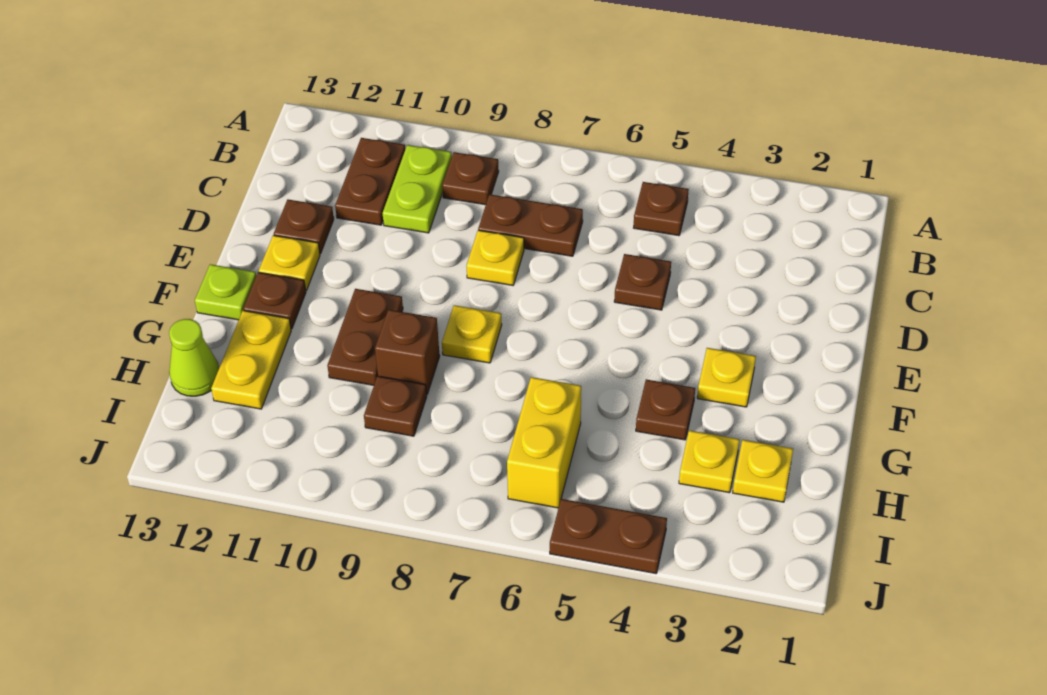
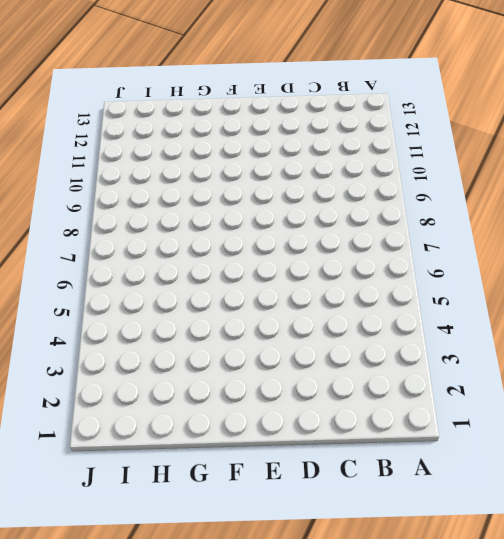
none -> brown plate B5 level 1
none -> brown plate B9 level 1
none -> lime plate B10:C10 level 1

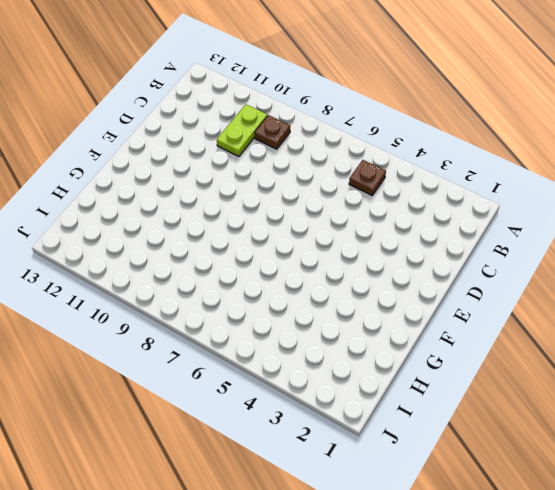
none -> brown plate B11:C11 level 1
none -> brown plate C7:C8 level 1
none -> brown plate D5 level 1

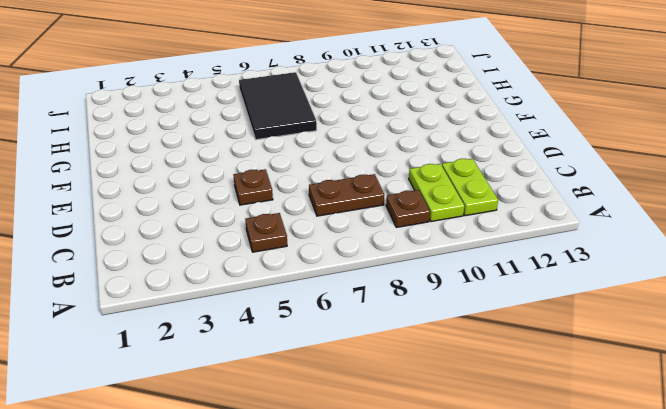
lime plate B11:C11 level 1 -> brown plate B11:C11 level 1
black tile G6:I7 level 1 -> yellow brick H6:I6 level 1
none -> yellow plate D8 level 1
none -> brown plate D12 level 1
none -> yellow plate E12 level 1

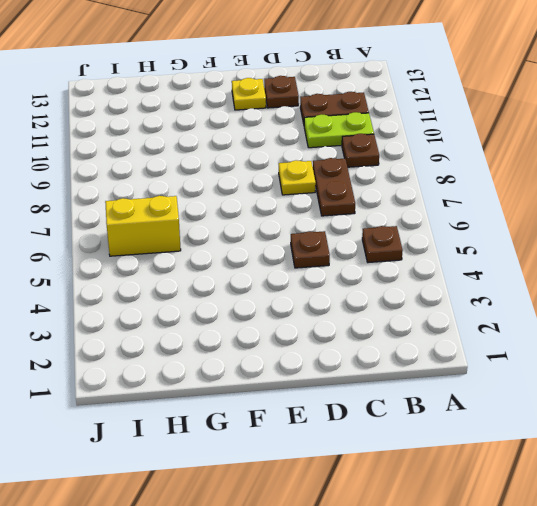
none -> yellow plate F3 level 1
none -> yellow plate F8 level 1
none -> brown plate F10:G10 level 1

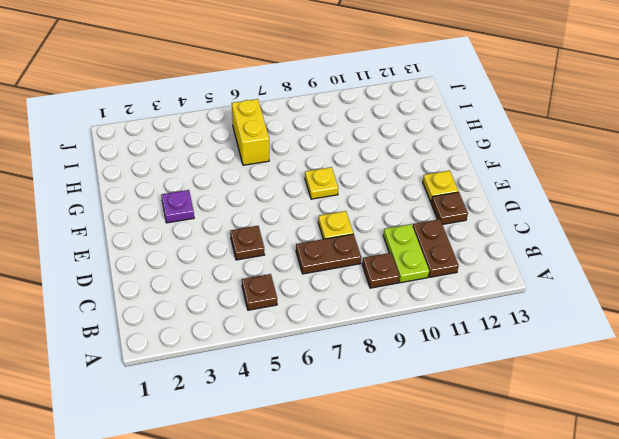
purple plate F3 level 1 -> yellow plate F3 level 1
none -> brown plate F10:G10 level 1
none -> brown plate F12 level 1
none -> lime plate F13 level 1

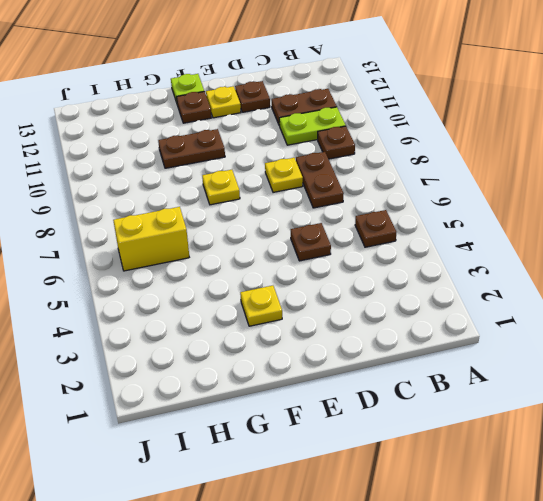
none -> brown plate G4 level 1
none -> brown brick G9 level 1
none -> yellow plate G12:H12 level 1

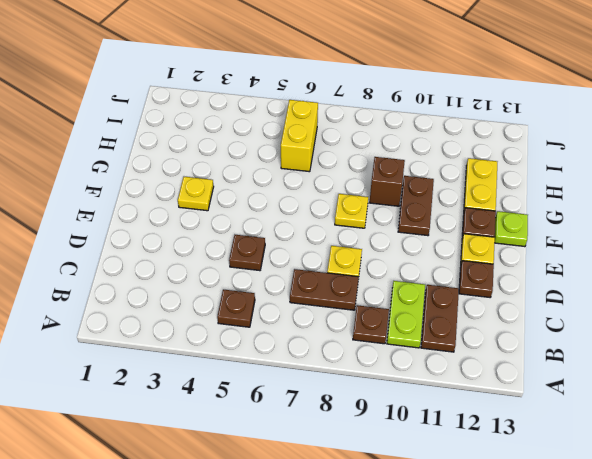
none -> brown plate G4 level 1
none -> yellow plate H2 level 1
none -> yellow plate H3 level 1

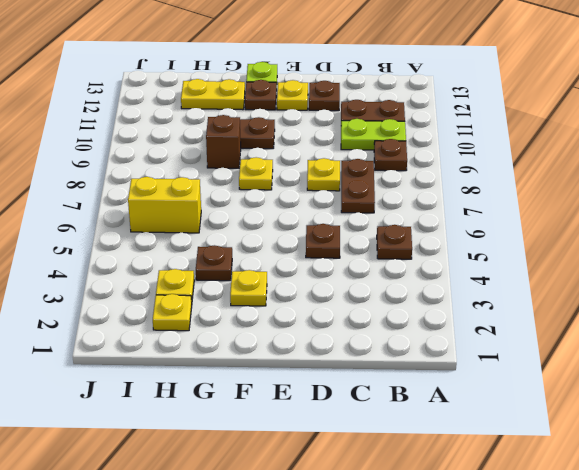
none -> brown plate H9 level 1
none -> lime cone H13 level 1
none -> brown plate J4:J5 level 1

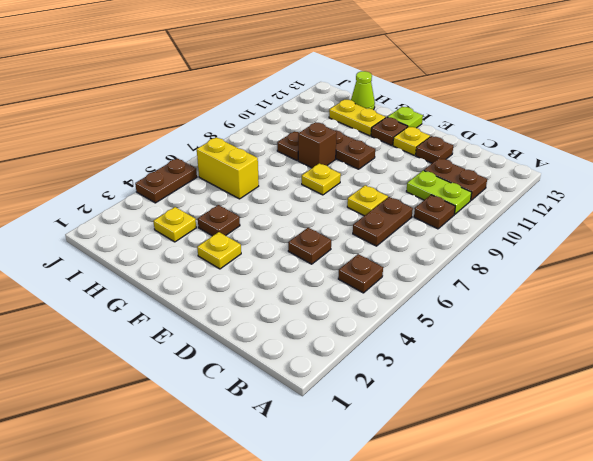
none -> yellow plate H2 level 1

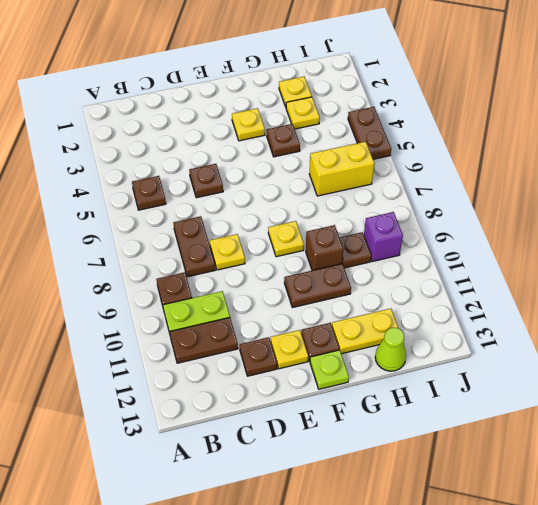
purple brick I9 level 1 -> none

